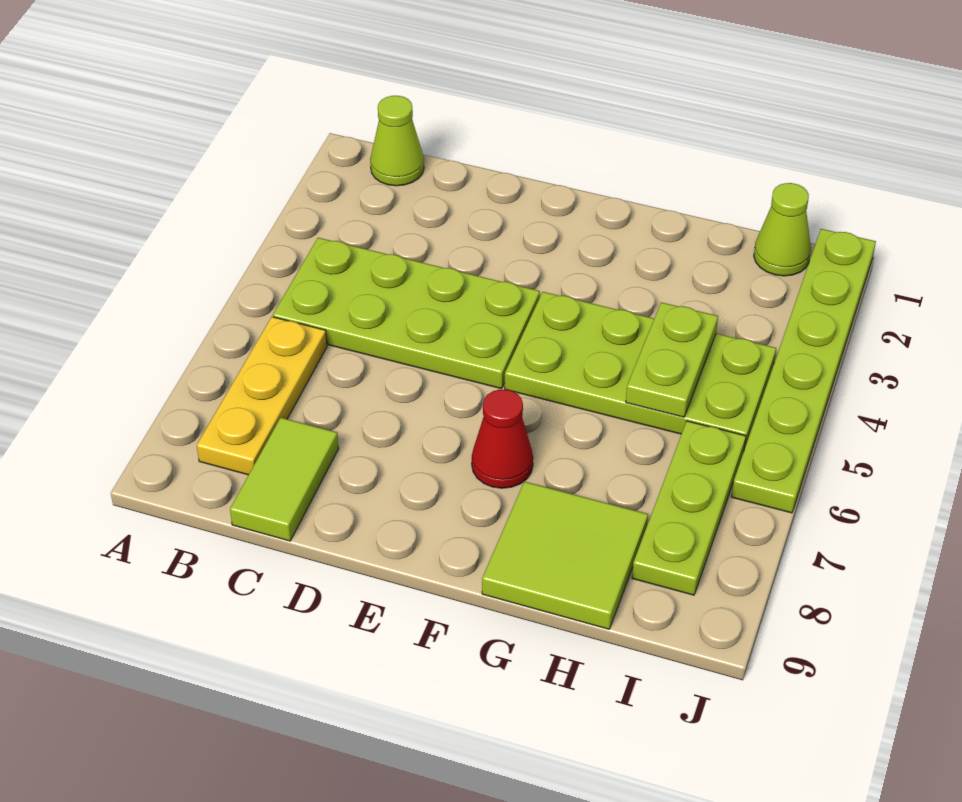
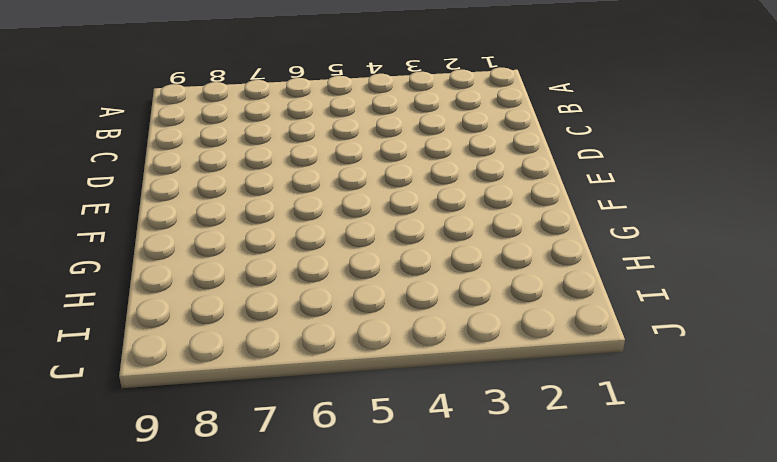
none -> lime cone B1 level 1
none -> lime plate B4:E5 level 1

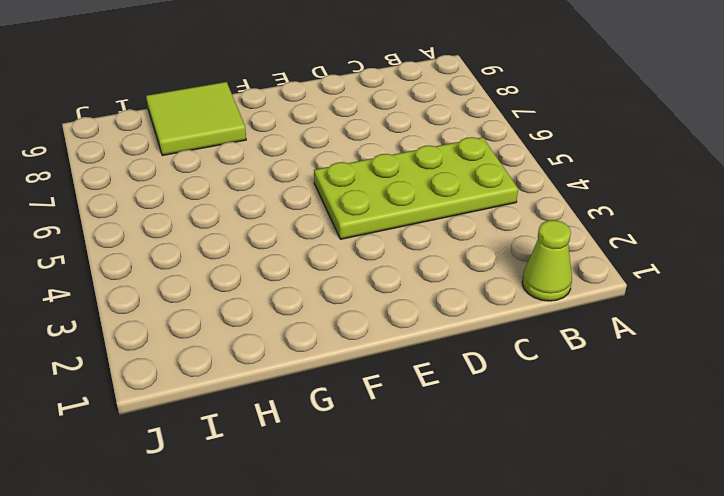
none -> yellow plate B6:B8 level 1
none -> lime tile C8:C9 level 1

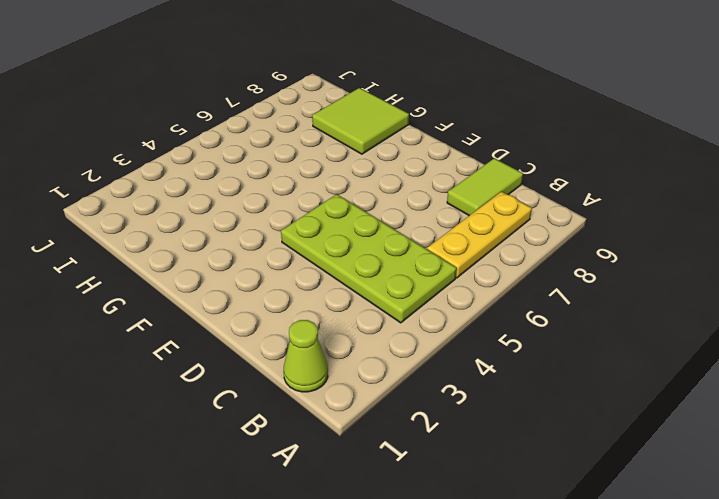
none -> lime plate F4:I5 level 1
none -> red cone F7 level 1

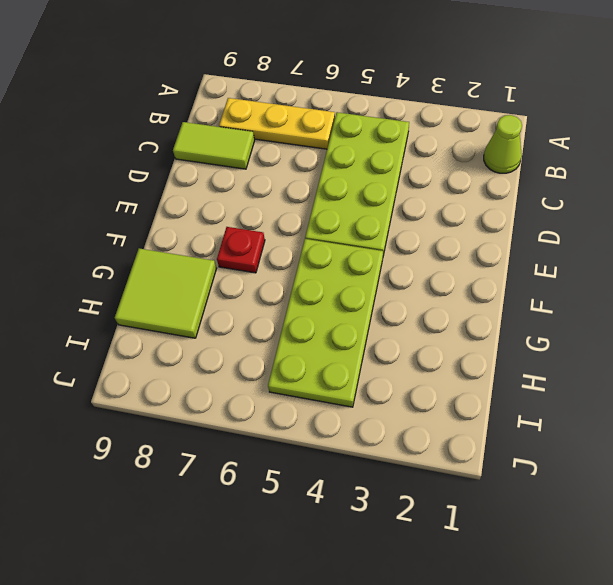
red plate F7 level 1 -> red cone F7 level 1
none -> lime cone I1 level 1
none -> lime plate I6:I8 level 1

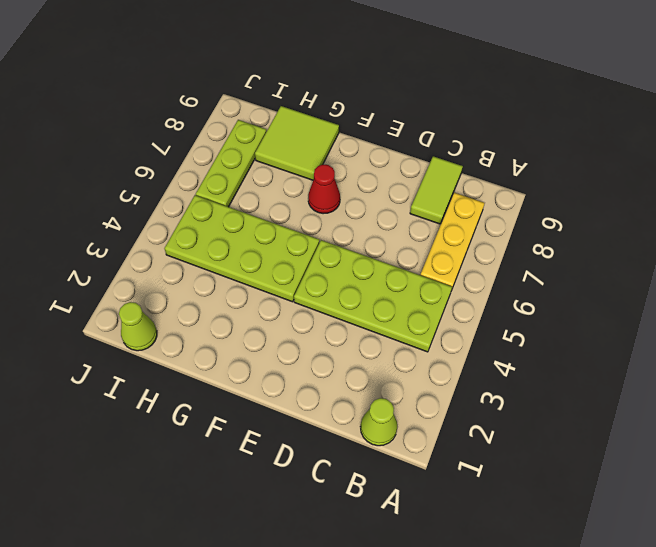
none -> lime plate J1:J6 level 1
none -> lime plate H4:H5 level 2

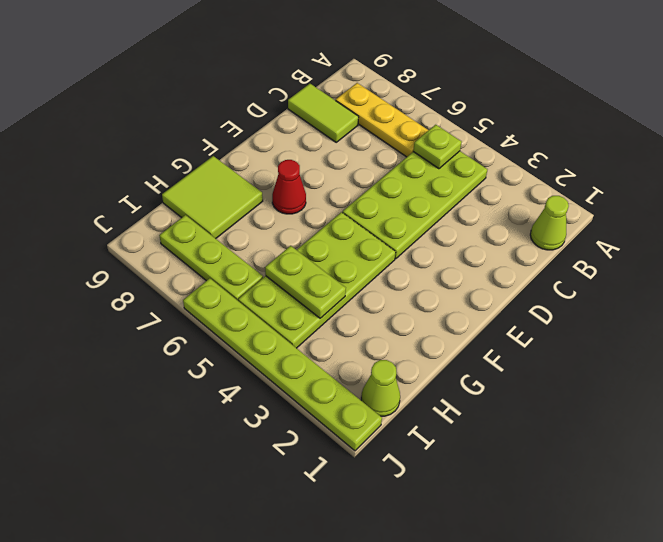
lime plate B5 level 2 -> none

